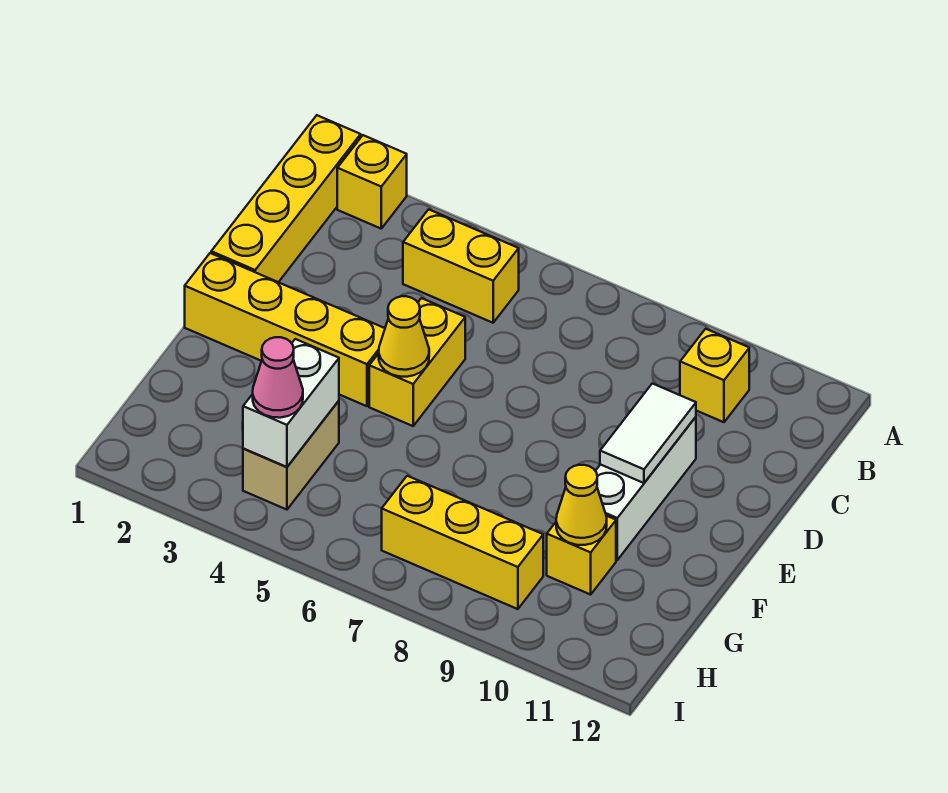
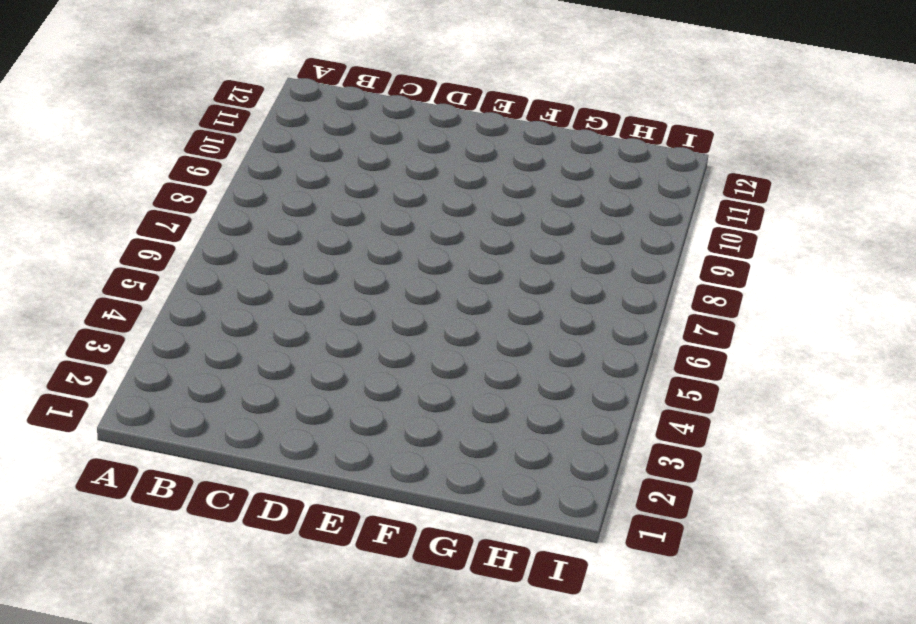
none -> yellow brick A1:D1 level 1
none -> yellow brick A2 level 1
none -> yellow brick B4:B5 level 1

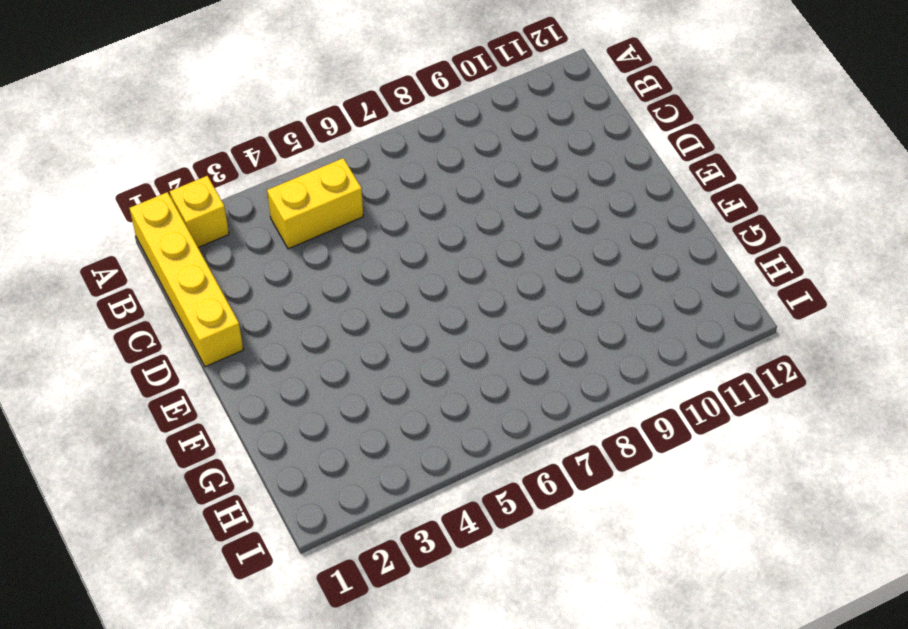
none -> yellow brick B10 level 1
none -> yellow brick D5:E5 level 1
none -> white brick D10:F10 level 1

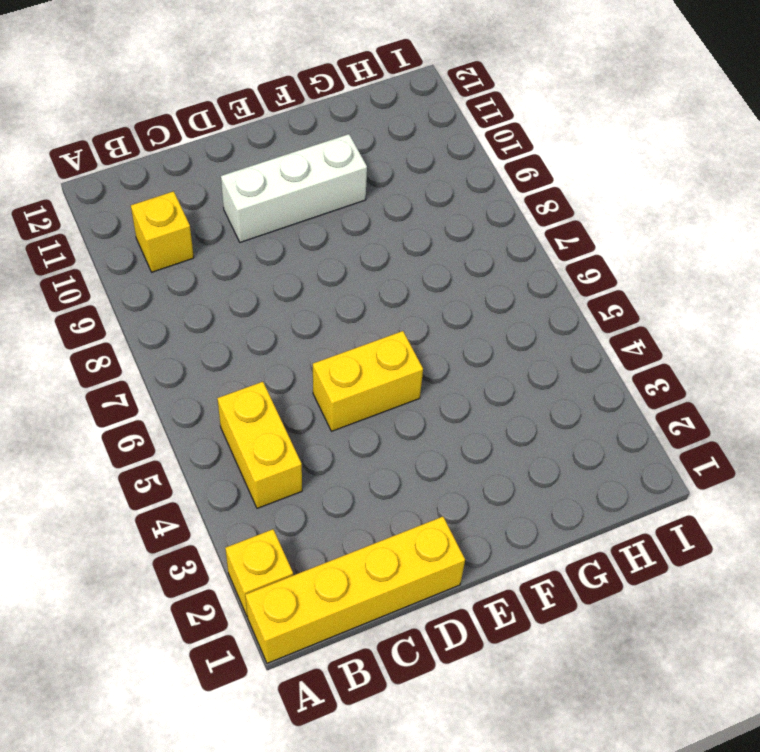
none -> yellow brick E1:E4 level 1
none -> tan brick G4:H4 level 1
none -> yellow brick G10 level 1

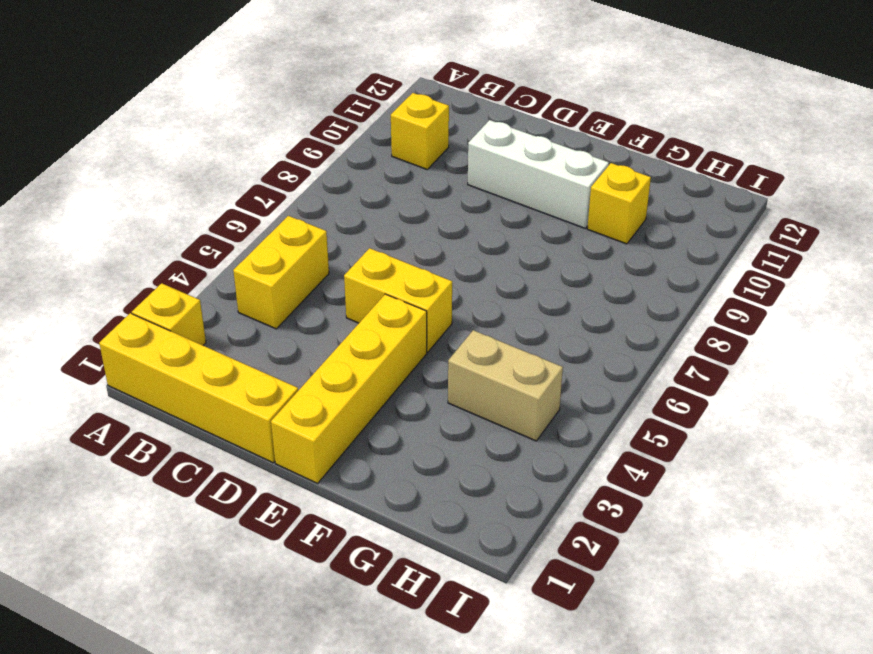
none -> yellow brick H7:H9 level 1
none -> white tile D10:E10 level 2
none -> yellow cone E5 level 2

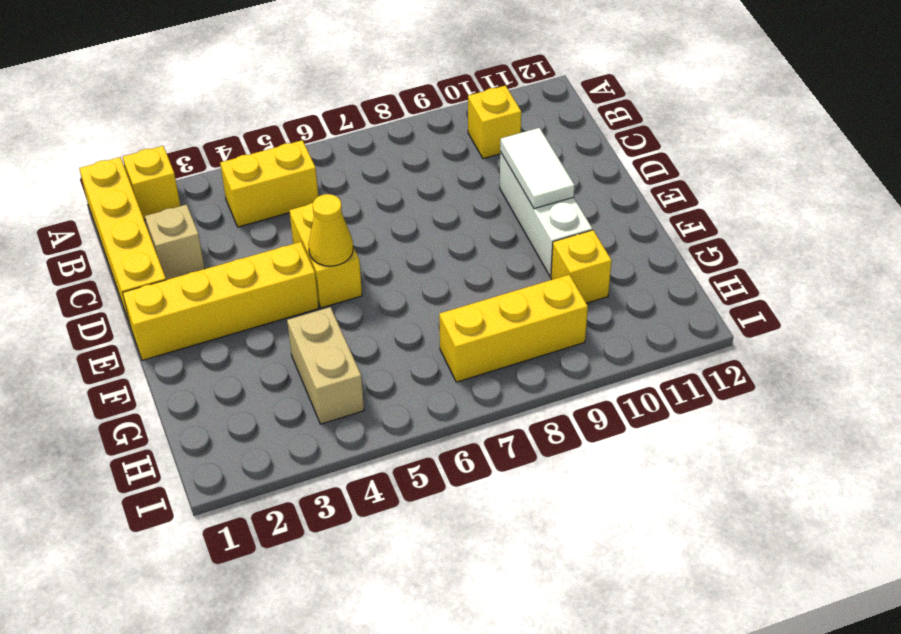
tan brick C2 level 1 -> none
none -> white brick G4:H4 level 2
none -> yellow cone G10 level 2
none -> pink cone H4 level 3

